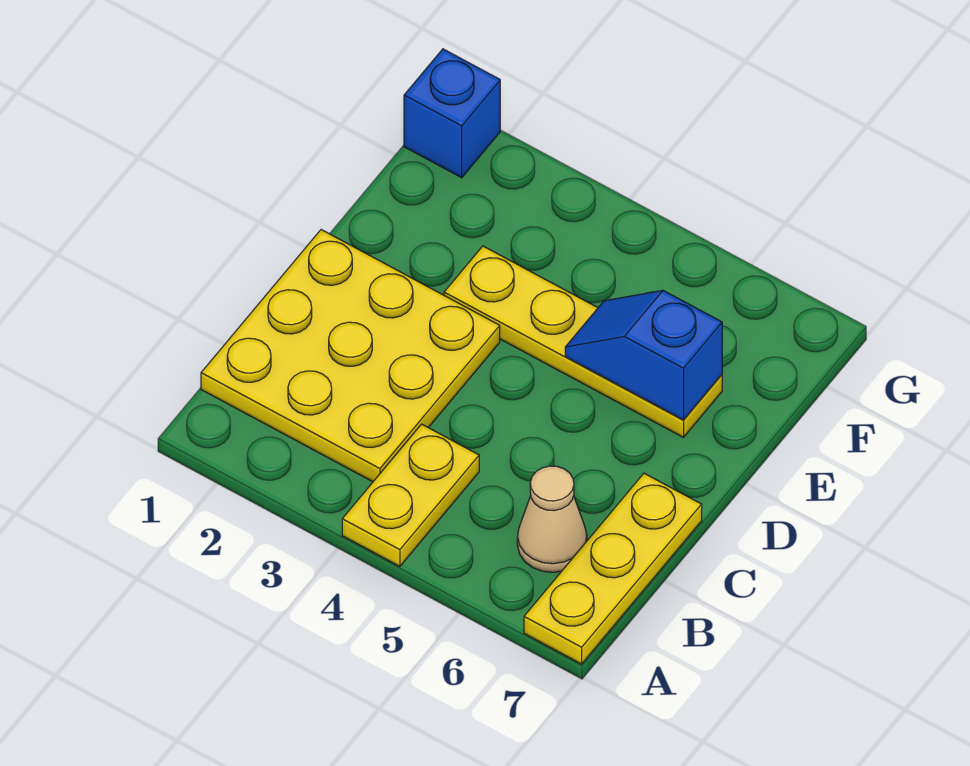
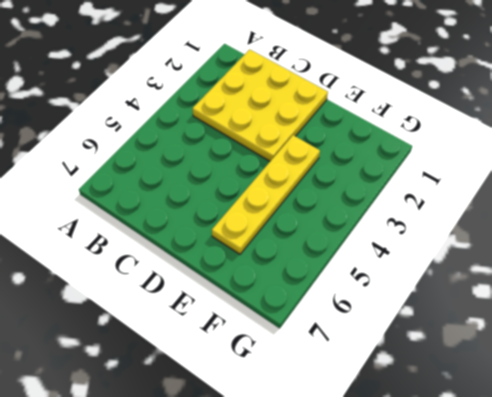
none -> yellow plate A4:B4 level 1
none -> yellow plate A7:C7 level 1

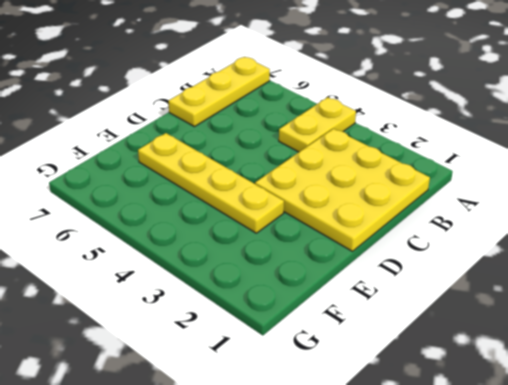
none -> tan cone B6 level 1
none -> blue brick G1 level 1

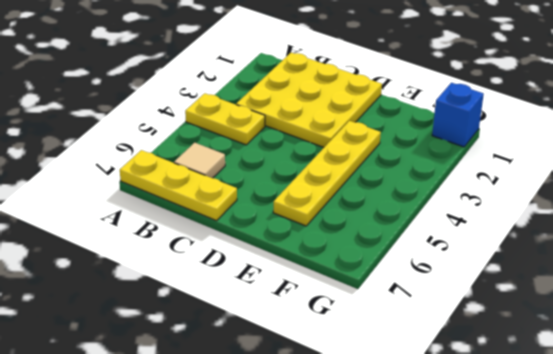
tan tile B6 level 1 -> tan cone B6 level 1
none -> blue slope E5:E6 level 2 top 6

